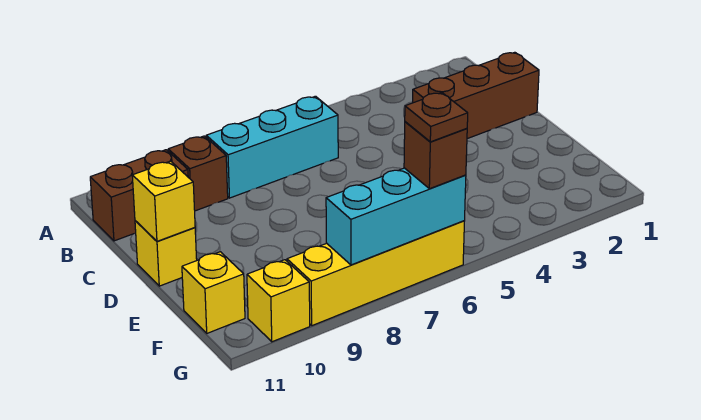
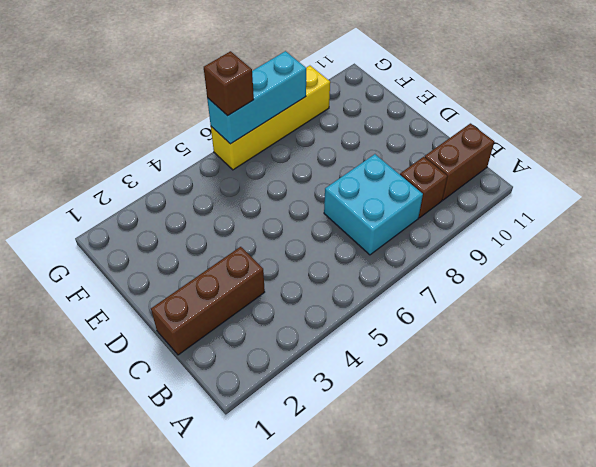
cyan brick B7:C8 level 1 -> cyan brick B6:B8 level 1
none -> yellow brick D11 level 1
none -> yellow brick F11 level 1
none -> yellow brick G10 level 1

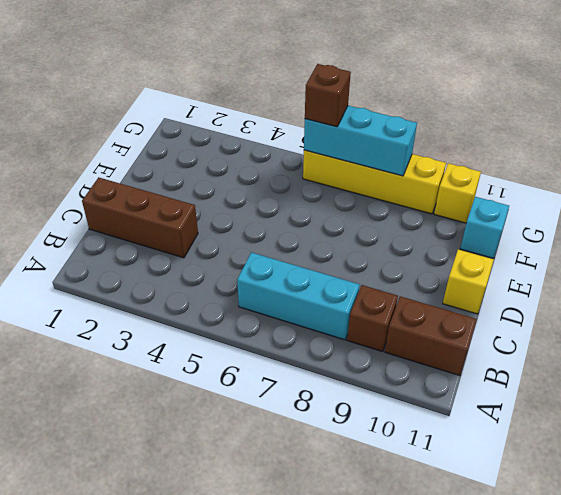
cyan brick F11 level 1 -> yellow brick F11 level 1
none -> yellow brick D11 level 2
none -> brown plate G6 level 4

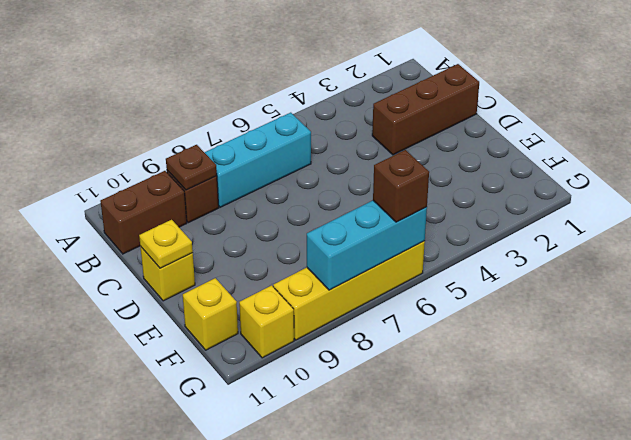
brown plate B9 level 2 -> brown plate G6 level 4
yellow plate D11 level 2 -> yellow brick D11 level 2

